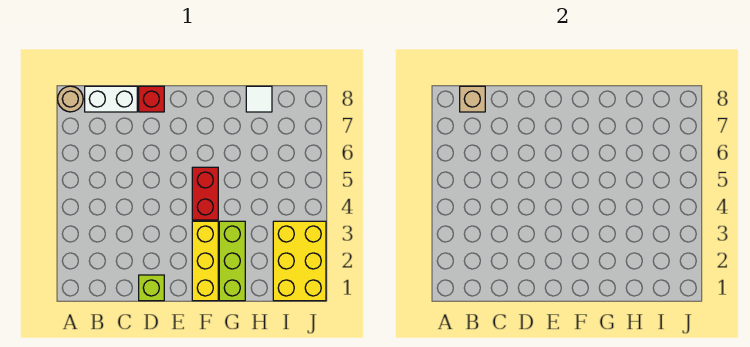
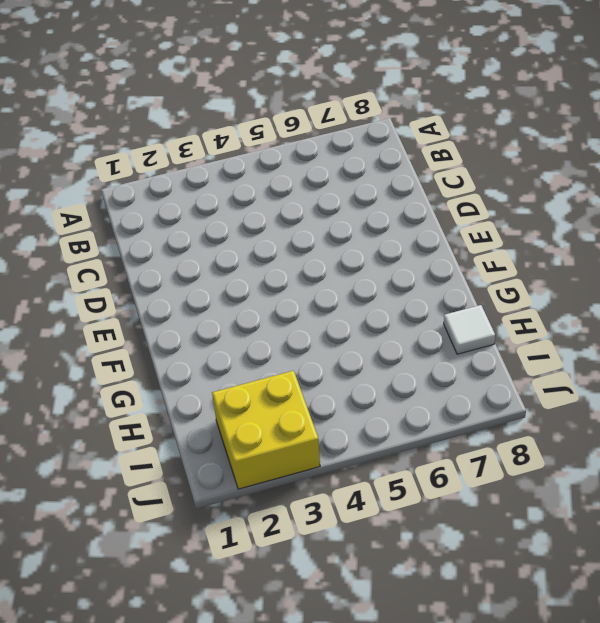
yellow brick I2:J3 level 1 -> yellow brick I1:J3 level 1
none -> tan round brick A8 level 1
none -> white brick B8:C8 level 1

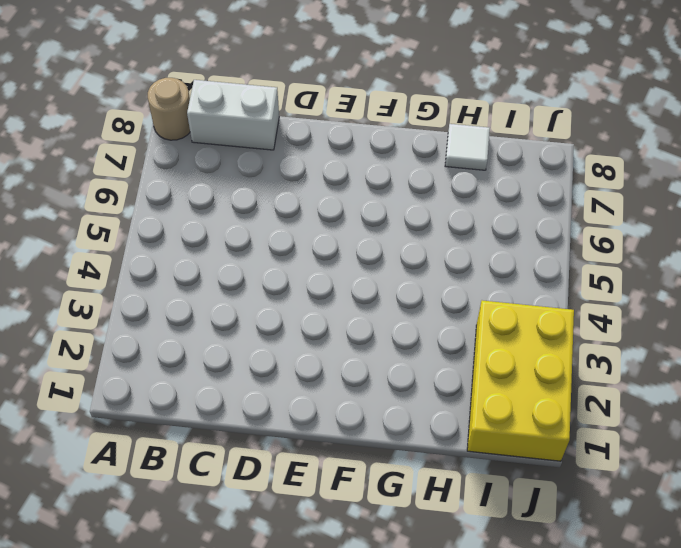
none -> lime brick D1 level 1
none -> red brick D8 level 1

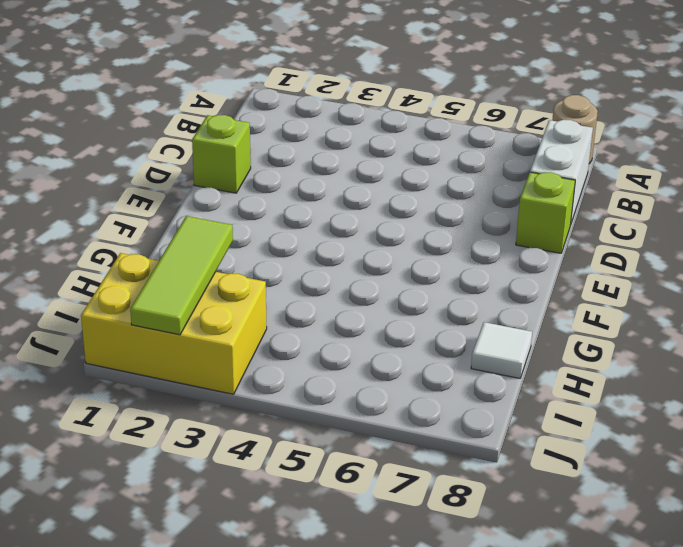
lime brick D8 level 1 -> red brick D8 level 1
lime tile H2:J2 level 2 -> none
none -> yellow brick F1:F3 level 1
none -> red brick F4:F5 level 1

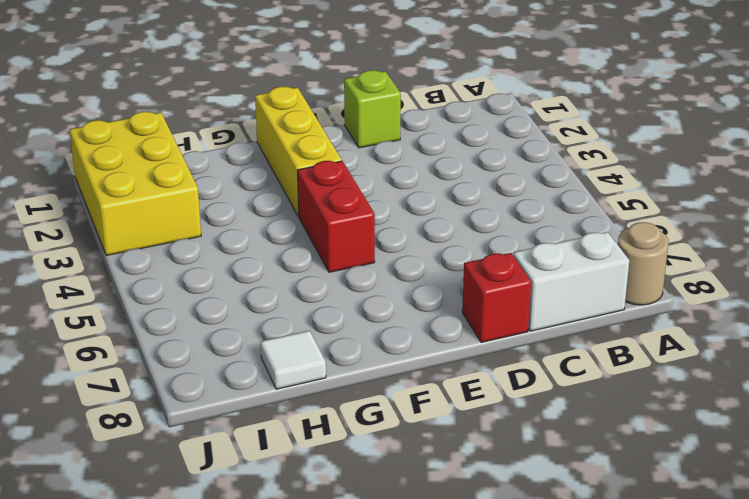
none -> lime brick G1:G3 level 1
none -> tan brick B8 level 2

